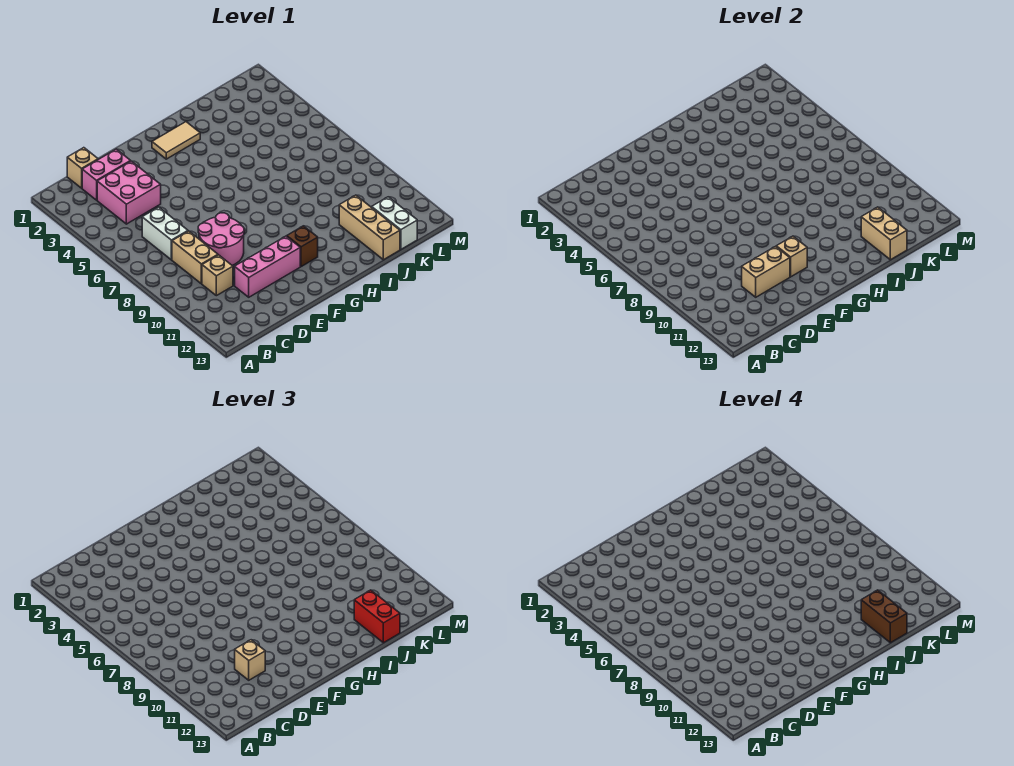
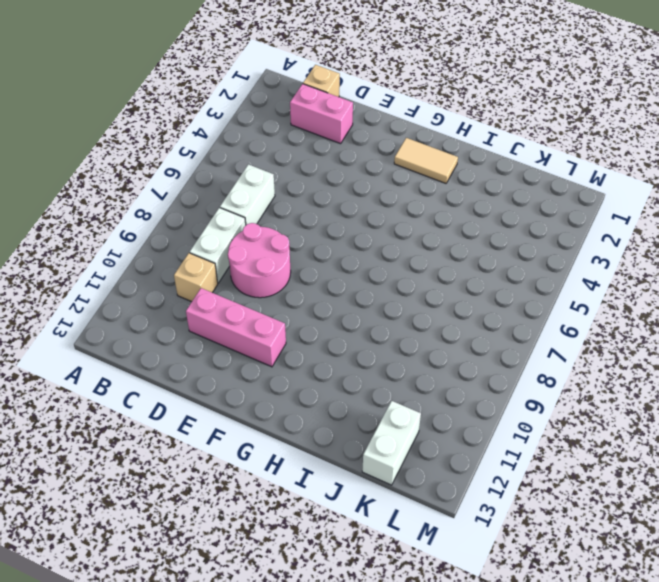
white brick C8:C9 level 1 -> tan brick C8:C9 level 1
none -> pink brick C3:D4 level 1
none -> brown brick G11 level 1
none -> tan brick J11:J13 level 1

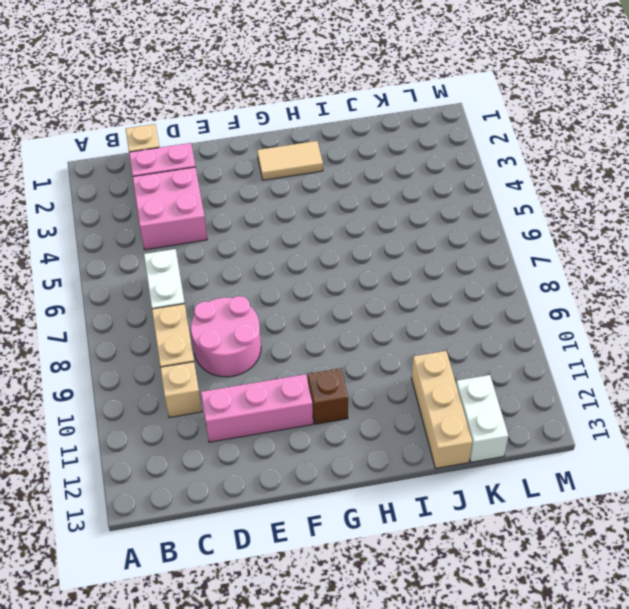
none -> tan brick D11:E11 level 2
none -> tan brick F11 level 2
none -> tan brick J12:J13 level 2

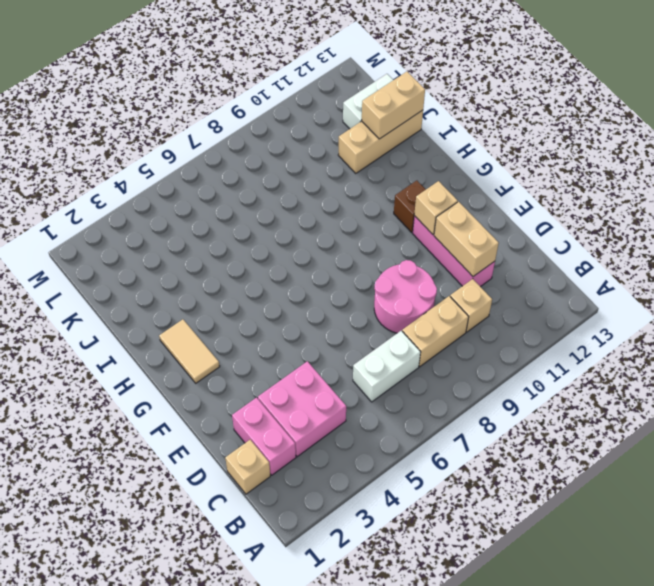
none -> tan brick D11 level 3
none -> red brick J12:J13 level 3
none -> brown brick J12:J13 level 4

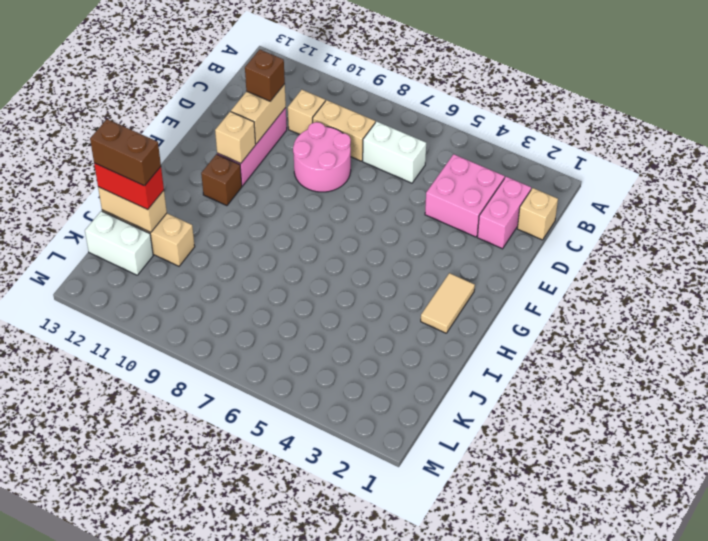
brown brick D11 level 3 -> tan brick D11 level 3

